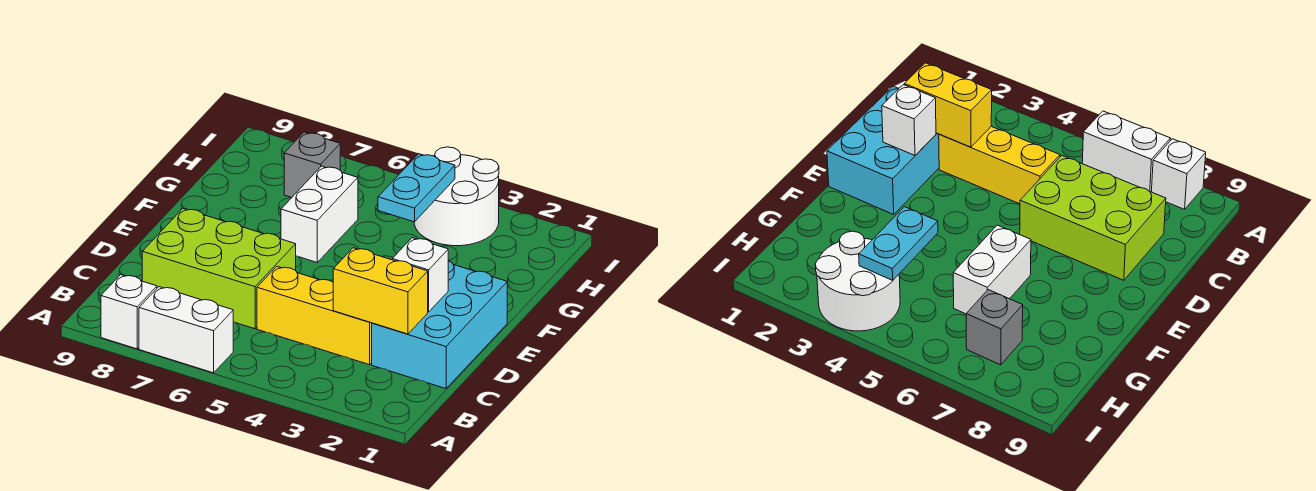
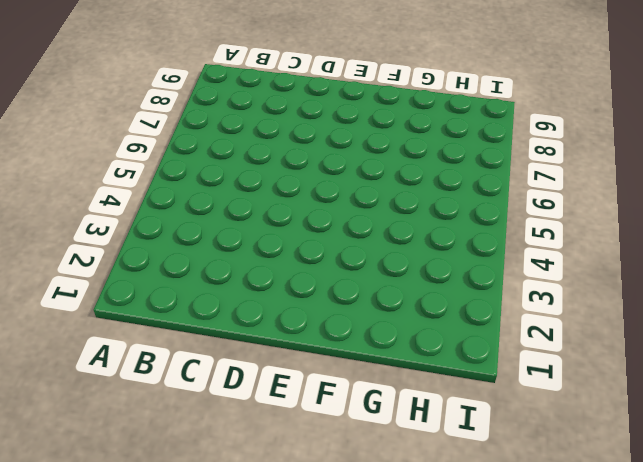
none -> white brick A6:A7 level 1
none -> white brick A8 level 1

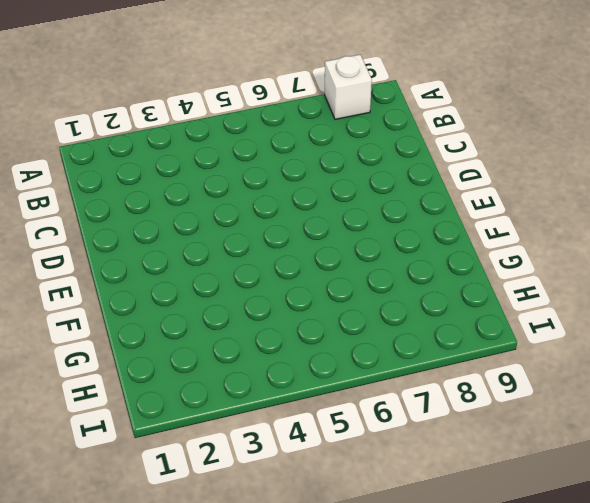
none -> white brick A6:A7 level 1
none -> cyan brick C1:E2 level 1

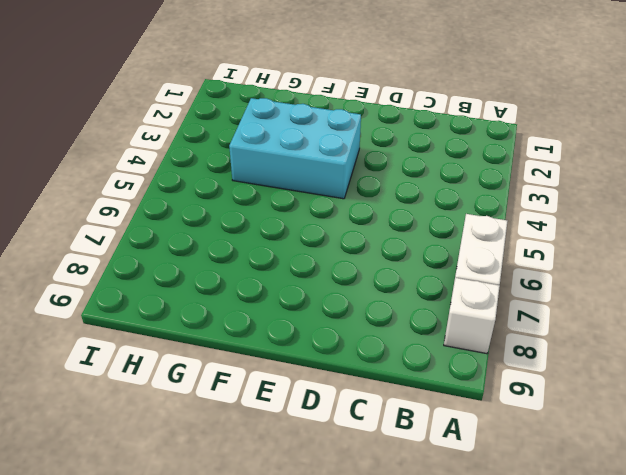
cyan brick E3:G4 level 1 -> cyan brick C1:E2 level 1
none -> yellow brick C3:C5 level 1
none -> lime brick C6:D8 level 1

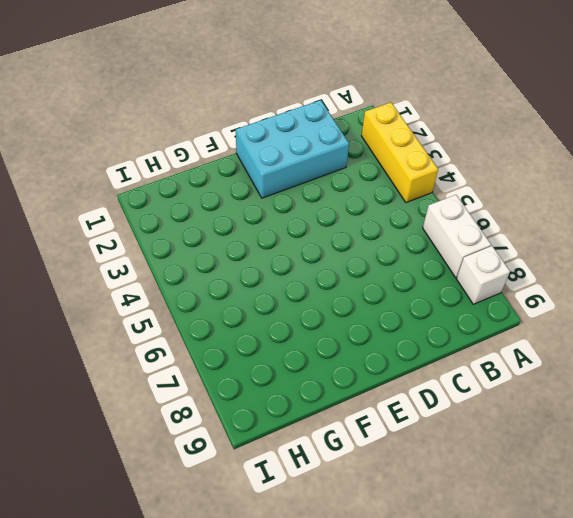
yellow brick A2:A4 level 1 -> yellow brick C3:C5 level 1
none -> lime brick C6:D8 level 1
none -> white brick F6:G6 level 1

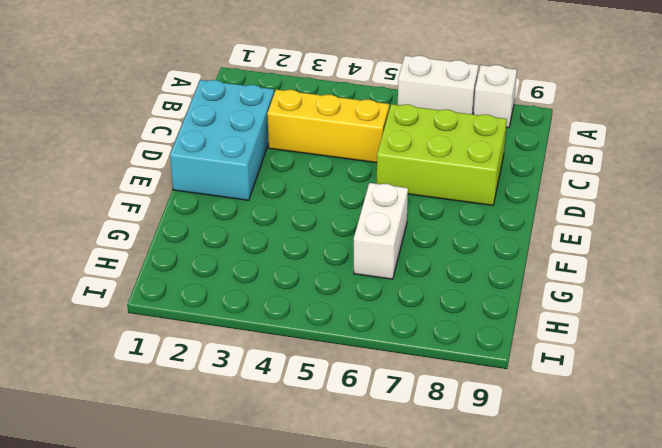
none -> white round brick H3:I4 level 1
none -> grey brick H7 level 1

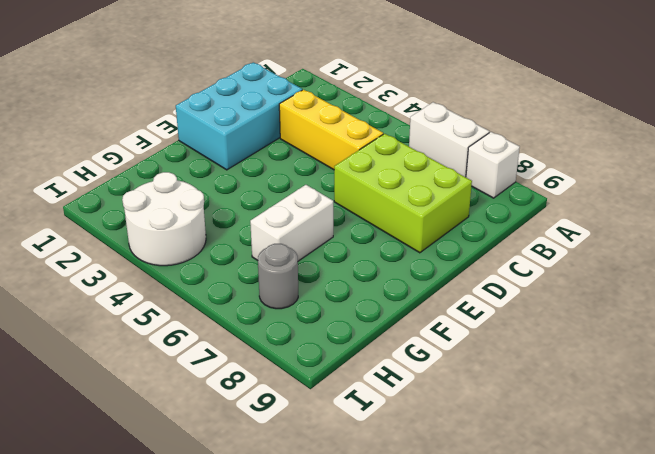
grey round brick H7 level 1 -> grey brick H7 level 1
none -> yellow brick C2:C3 level 2
none -> white brick D2 level 2

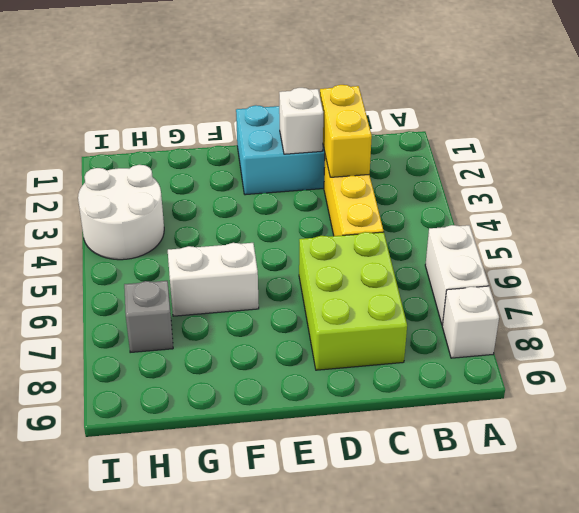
none -> cyan plate G4:H4 level 2

